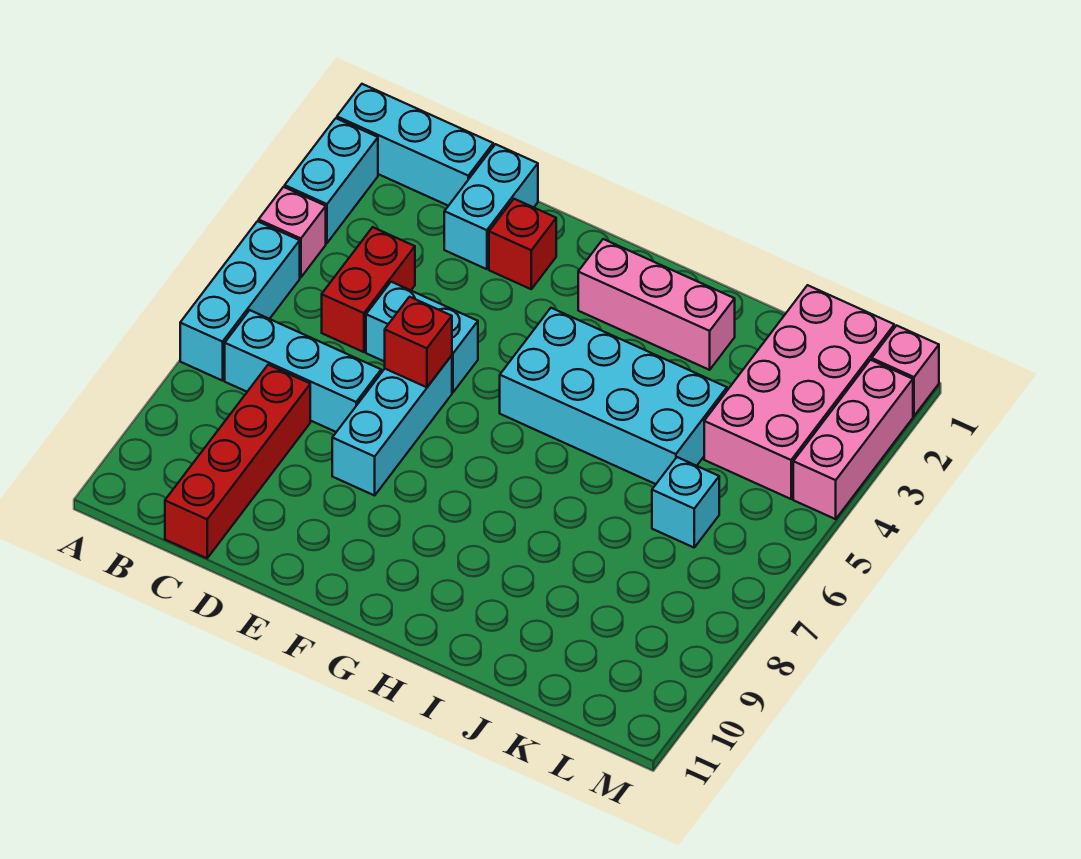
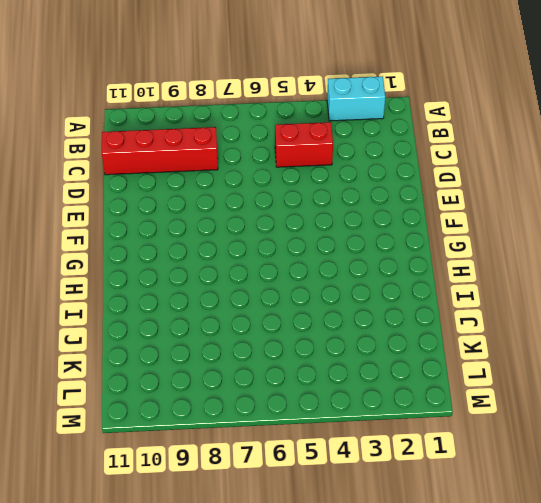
none -> cyan brick A1:C1 level 1
none -> pink brick A4 level 1
none -> cyan brick A5:A7 level 1

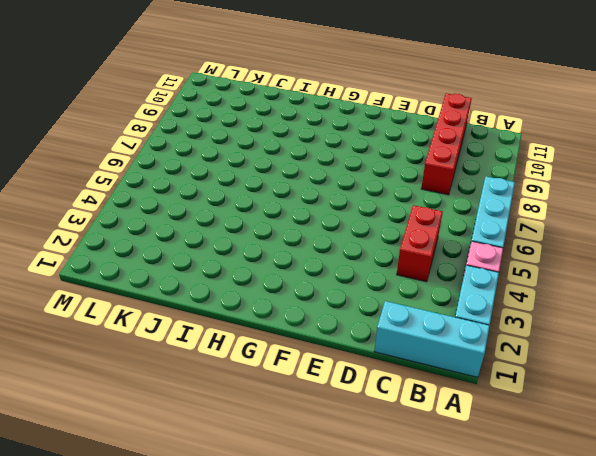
none -> cyan brick B7:D7 level 1
none -> cyan brick D1:D2 level 1
none -> cyan brick D5:E5 level 1

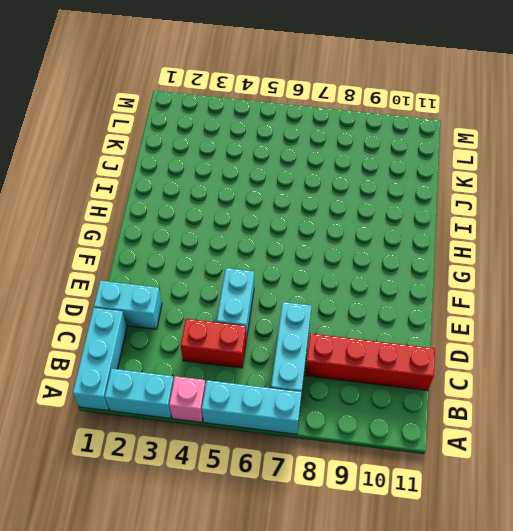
none -> red brick E2 level 1
none -> cyan brick E6:E8 level 1
none -> pink brick G2:I2 level 1

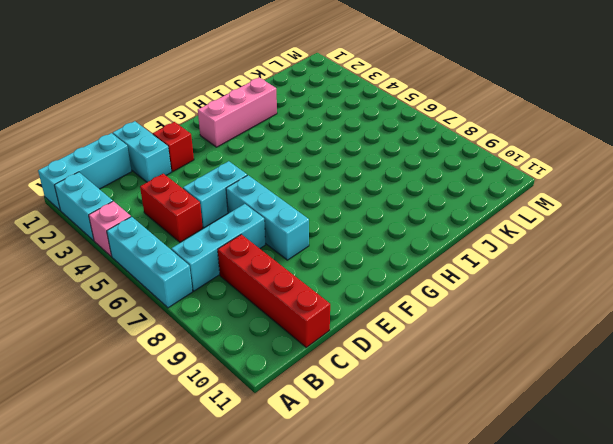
none -> cyan brick G4:J5 level 1
none -> pink brick K1:L4 level 1
none -> cyan brick K6 level 1

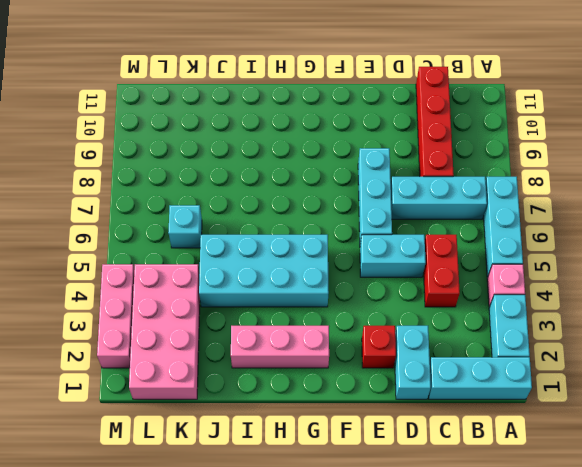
none -> pink brick M1 level 1
none -> red brick E6 level 2

